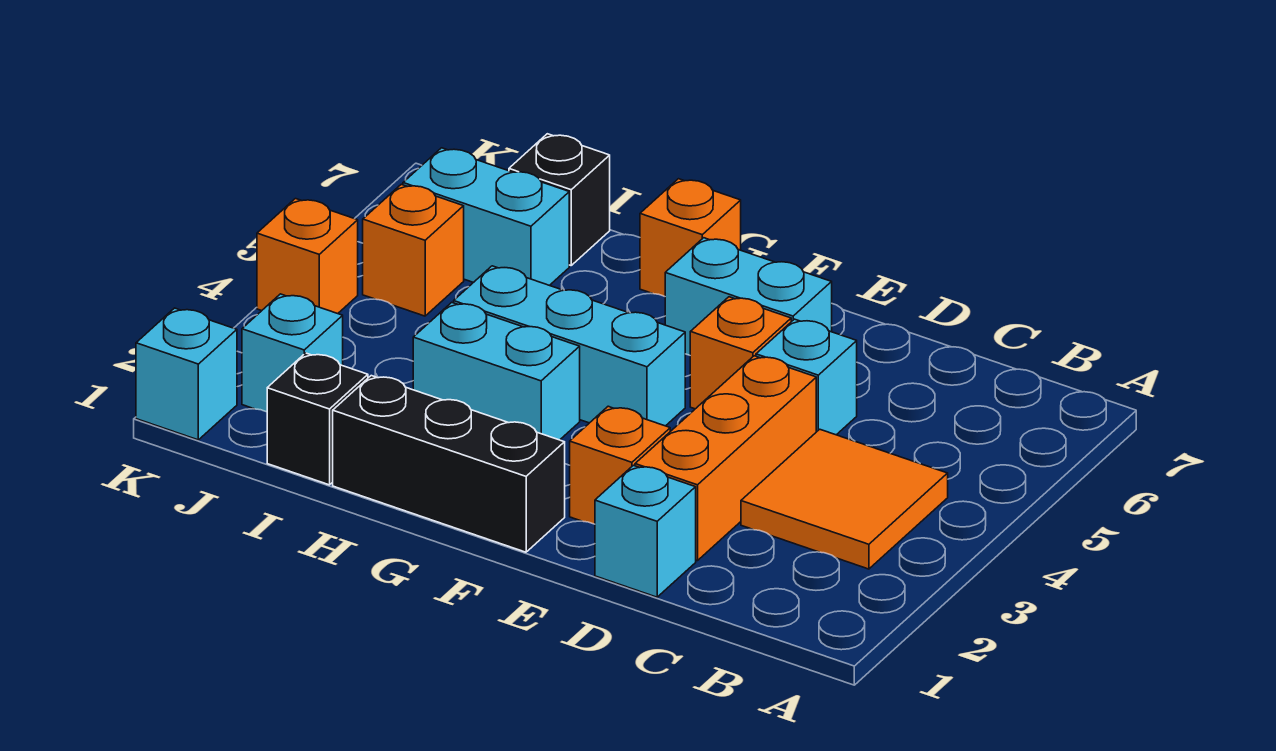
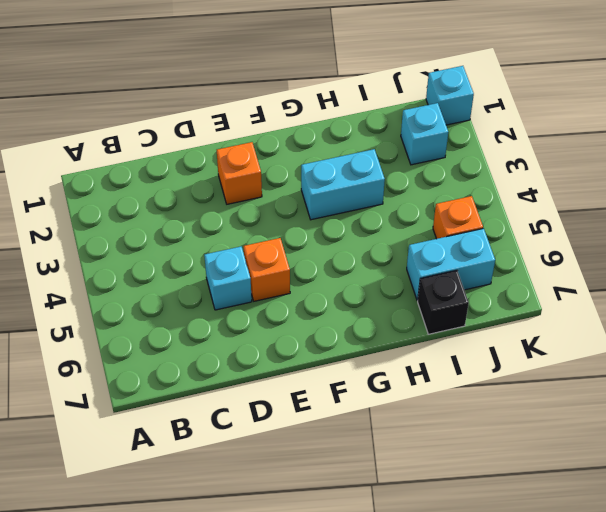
none -> orange tile B3:C4 level 1
none -> cyan brick D1 level 1
none -> orange brick D2:D4 level 1

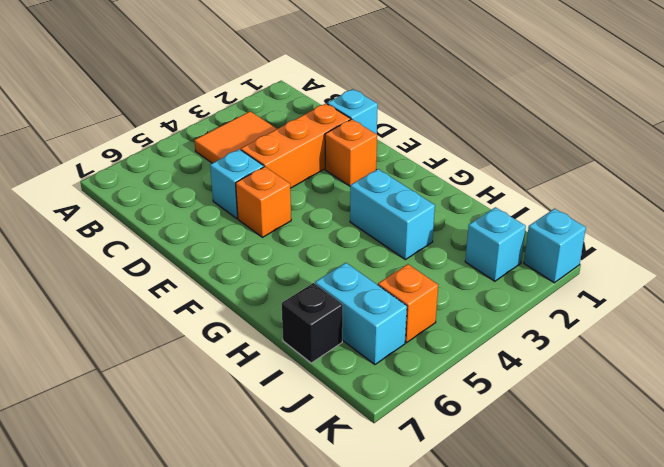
none -> cyan brick E6:F6 level 1
none -> black brick F1:H1 level 1
none -> cyan brick F4:H4 level 1

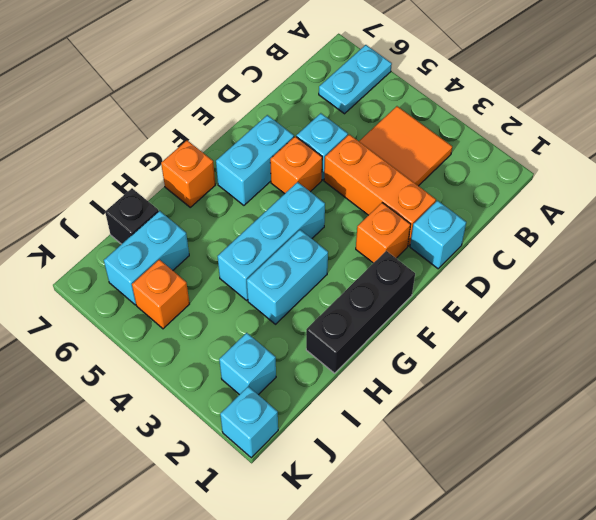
cyan plate A6:B6 level 1 -> none
none -> black brick I1 level 1
none -> orange brick K4 level 1

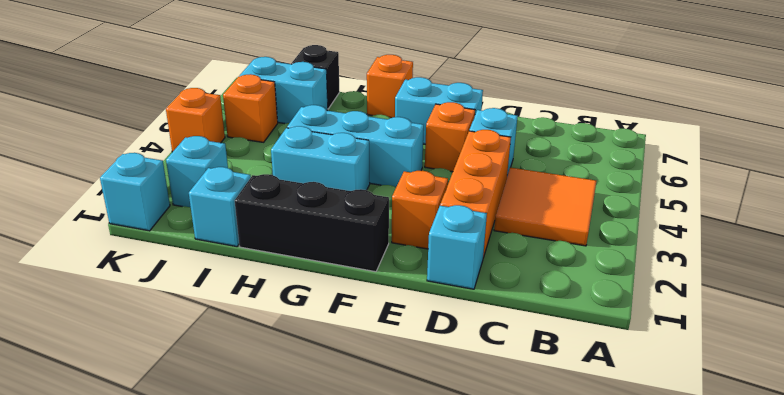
cyan brick I1 level 1 -> black brick I1 level 1

